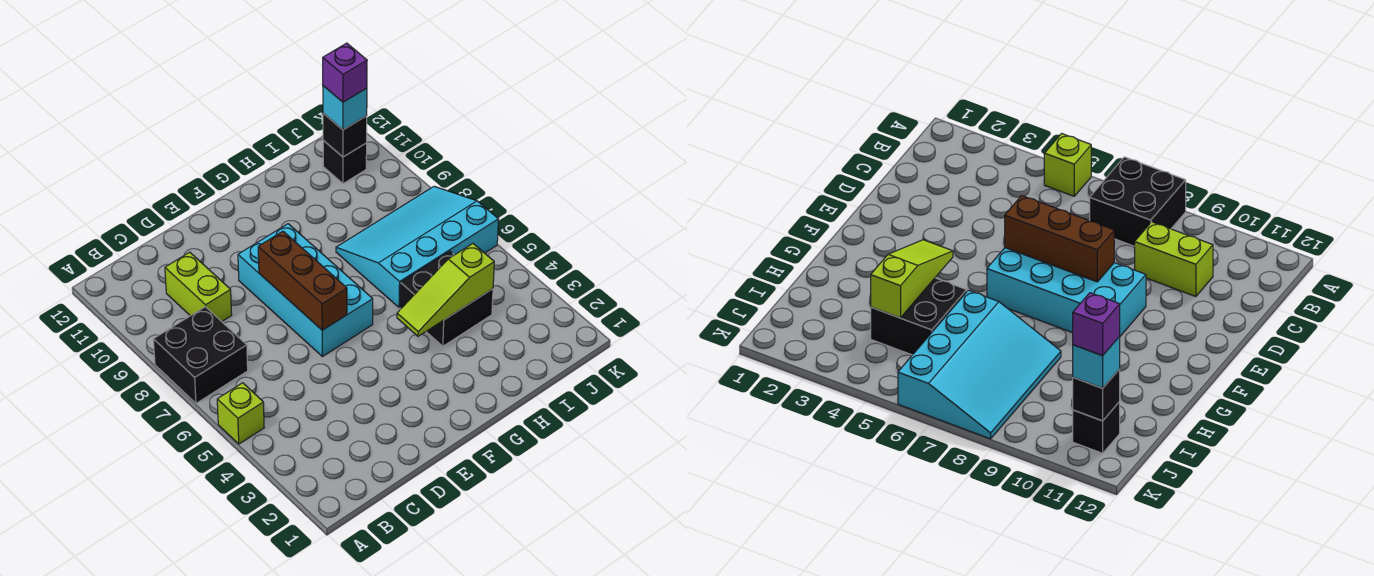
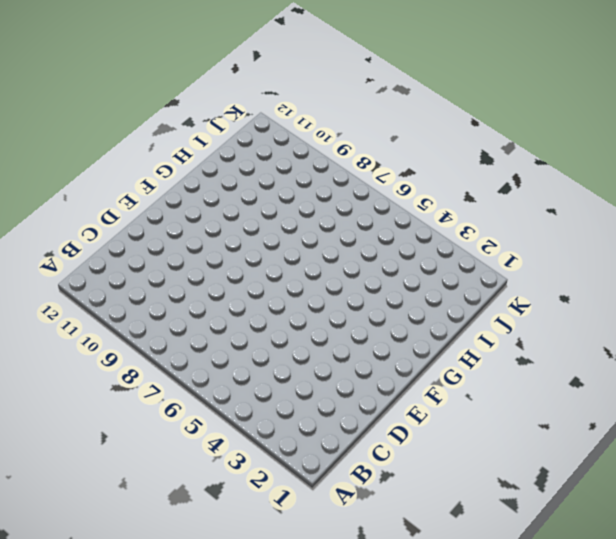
none -> lime brick A5 level 1
none -> black brick A7:B8 level 1
none -> lime brick C9:C10 level 1

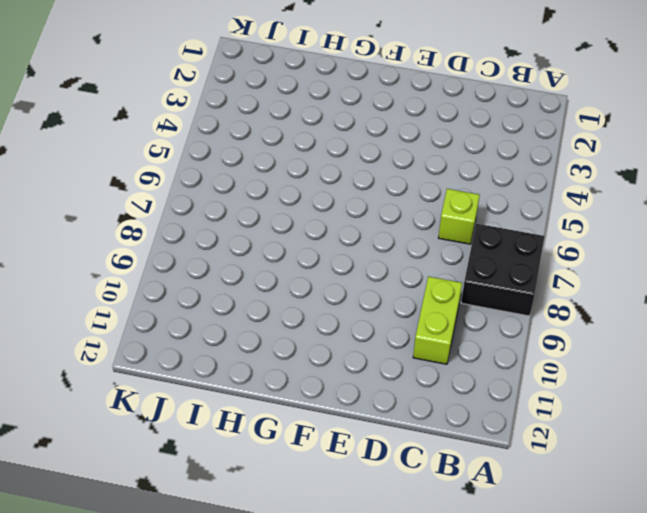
lime brick C6 level 1 -> lime brick A5 level 1
none -> cyan brick E6:F9 level 1
none -> black brick H4:I5 level 1
none -> cyan slope H6:K8 level 1 top 6

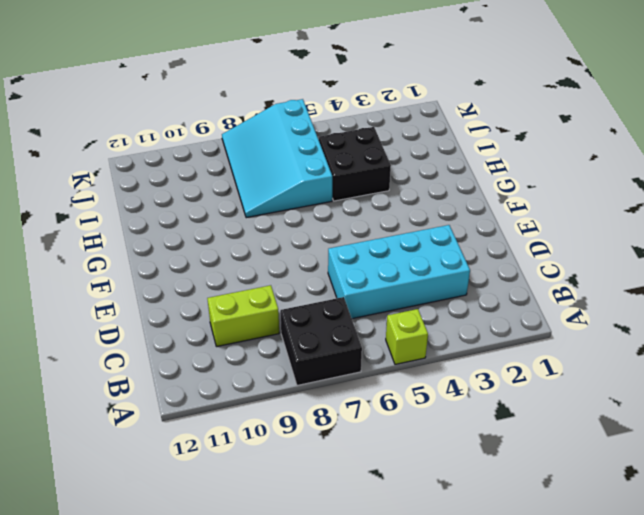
cyan brick C3:D6 level 1 -> cyan brick E6:F9 level 1
none -> black brick J11 level 1
none -> brown brick E6:E8 level 2
none -> lime slope G4:I4 level 2 top I

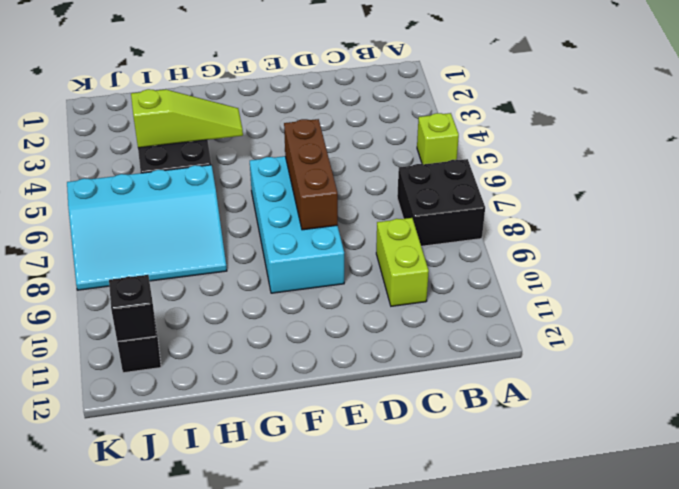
none -> cyan brick J11 level 3
none -> purple brick J11 level 4

